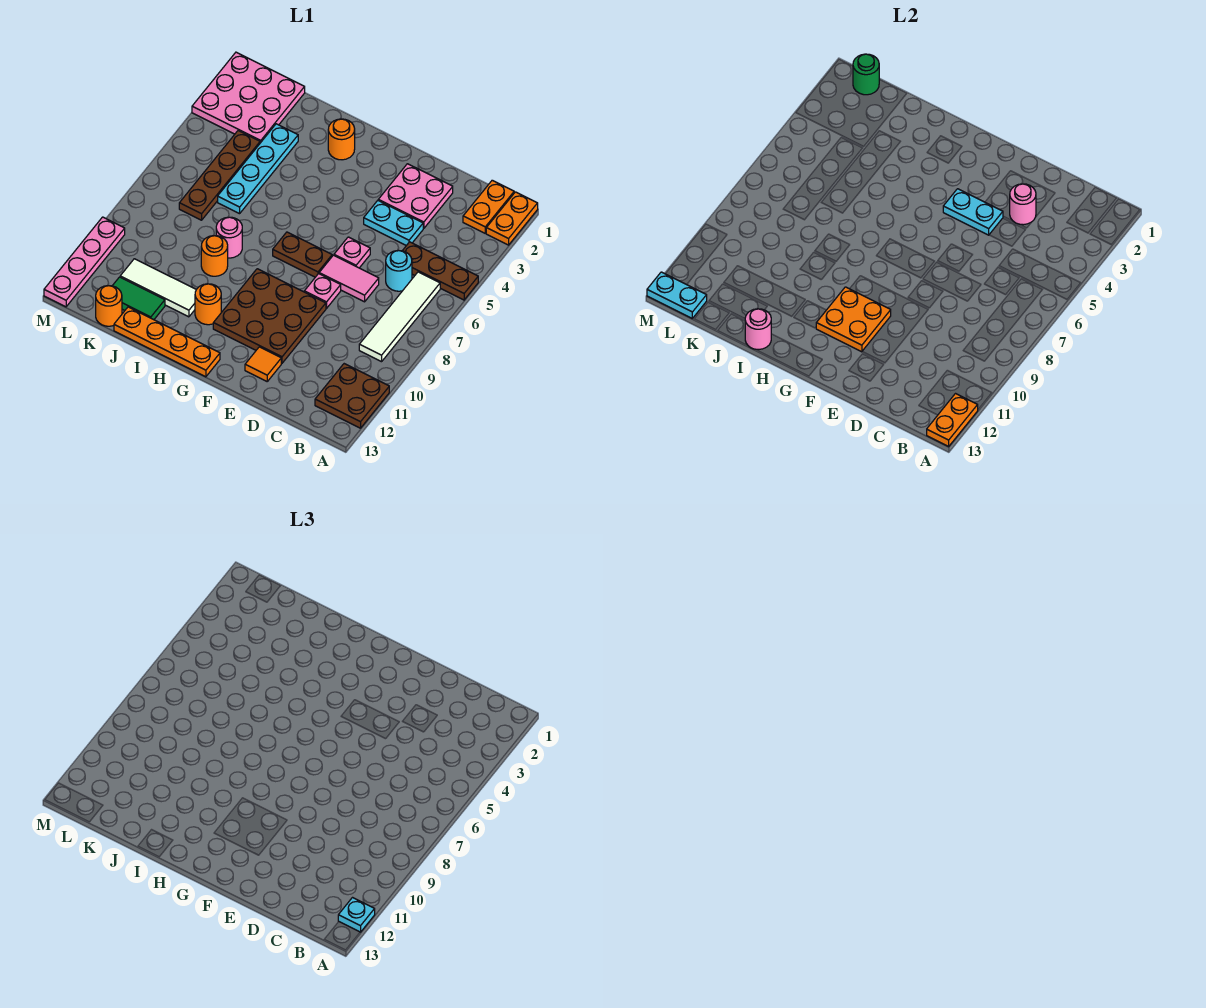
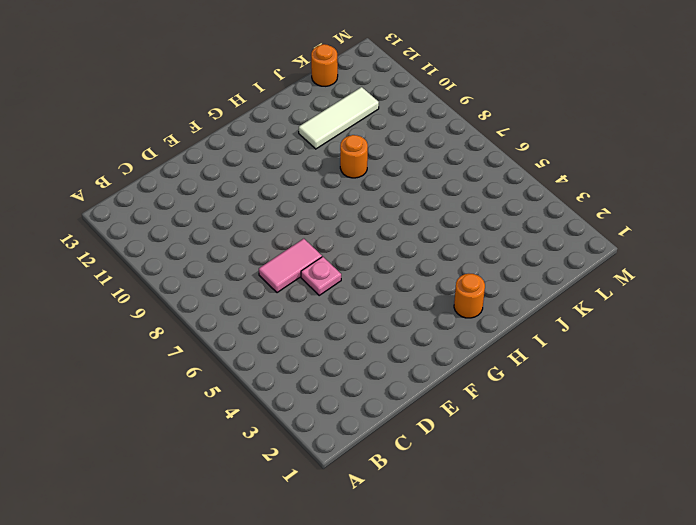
none -> orange plate A1:A2 level 1
none -> brown plate A5:C5 level 1
none -> brown plate A11:B12 level 1
none -> orange plate B1:B2 level 1

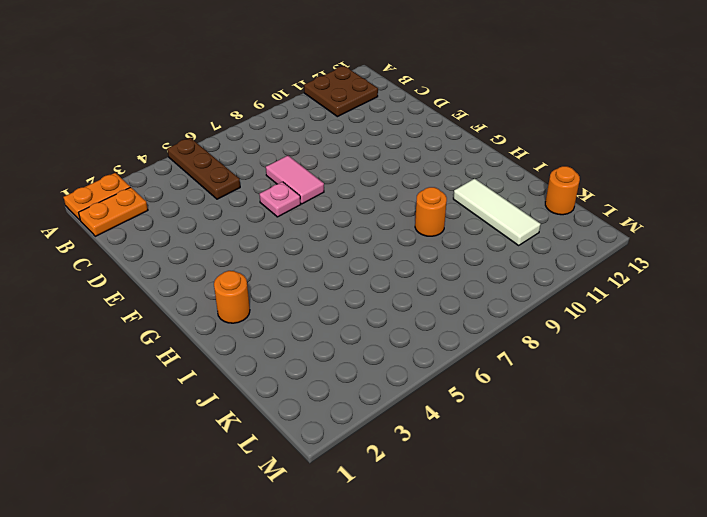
none -> white tile B6:B9 level 1
none -> cyan round brick C6 level 1
none -> pink plate D2:E3 level 1
none -> cyan plate D4:E4 level 1

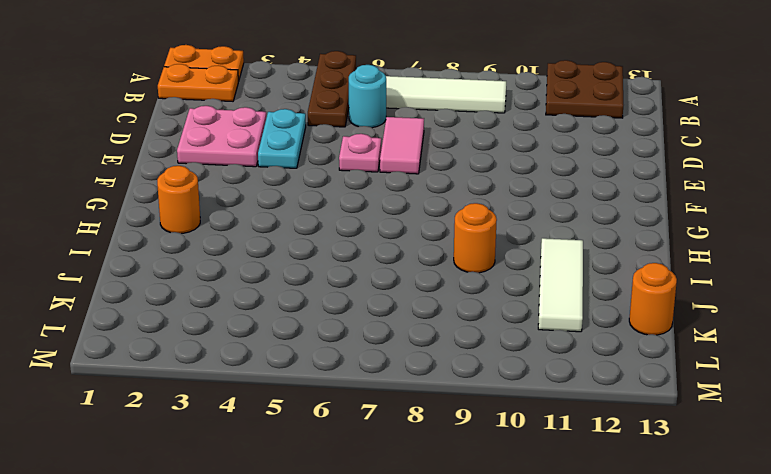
none -> pink plate E8 level 1
none -> brown plate E9:G11 level 1
none -> orange tile E12 level 1
none -> brown plate F7:G7 level 1

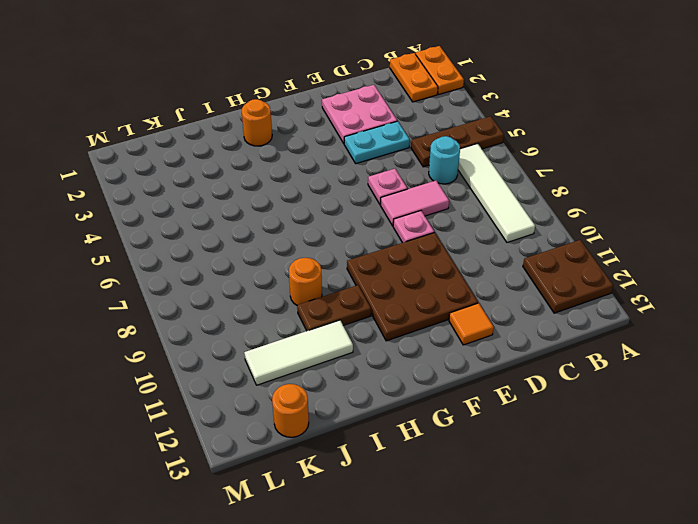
brown plate H10:I10 level 1 -> brown plate F7:G7 level 1
none -> orange plate G13:J13 level 1
none -> orange round brick H11 level 1
none -> pink round brick I8 level 1
none -> cyan plate J3:J6 level 1

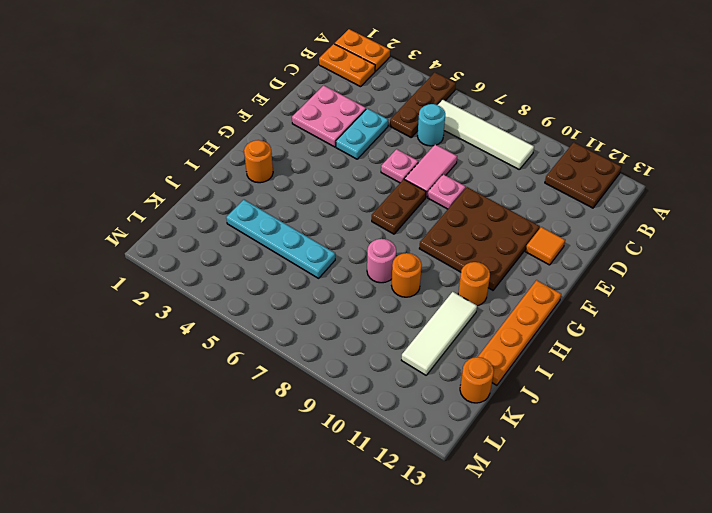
none -> green tile J12:K12 level 1
none -> pink plate K1:M3 level 1
none -> brown plate K4:K7 level 1
none -> pink plate M10:M13 level 1

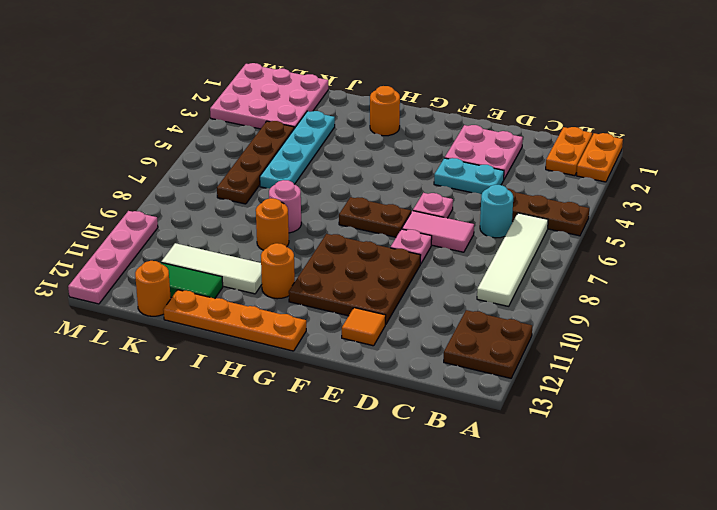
none -> orange plate A12:A13 level 2
none -> pink round brick D3 level 2
none -> cyan plate E4:F4 level 2
none -> orange plate F10:G11 level 2

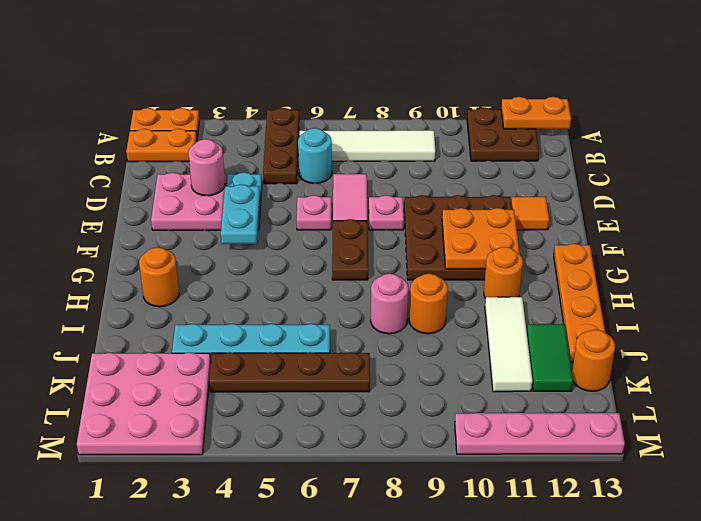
none -> pink round brick I13 level 2
none -> green round brick L1 level 2
none -> cyan plate L13:M13 level 2
none -> cyan plate A12 level 3

